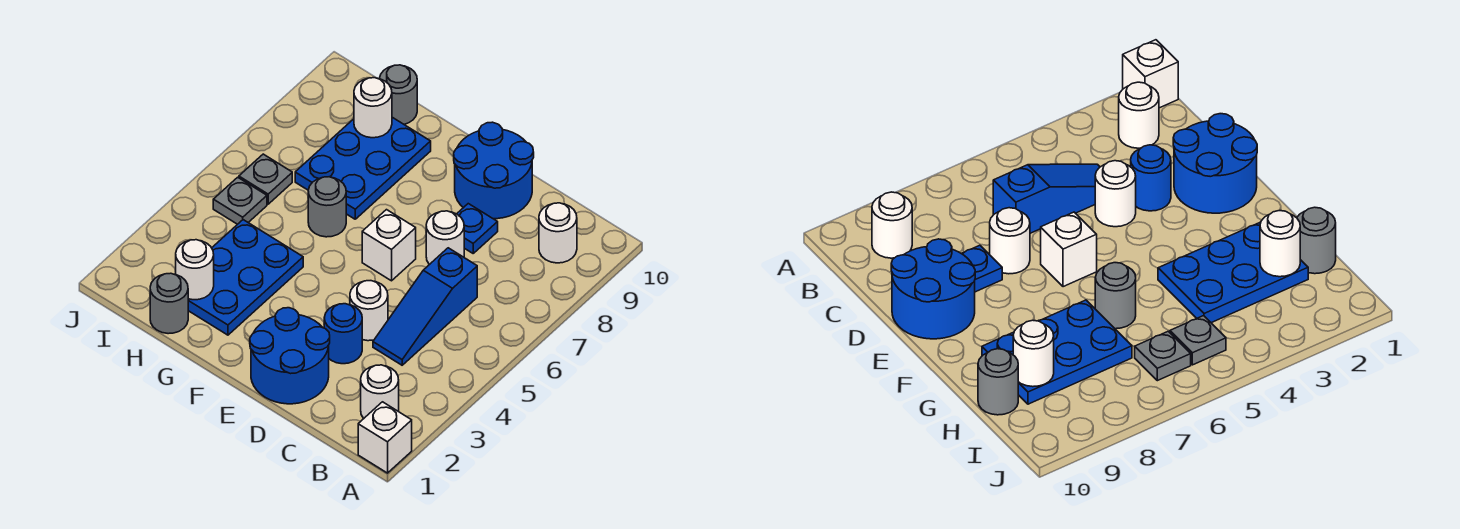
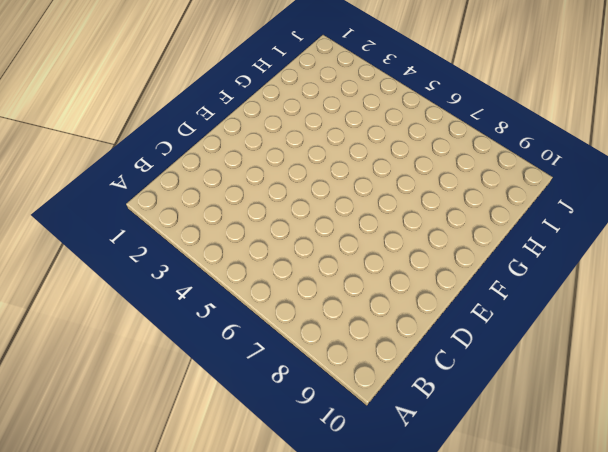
none -> white brick A1 level 1
none -> white round brick B2 level 1
none -> white round brick B9 level 1

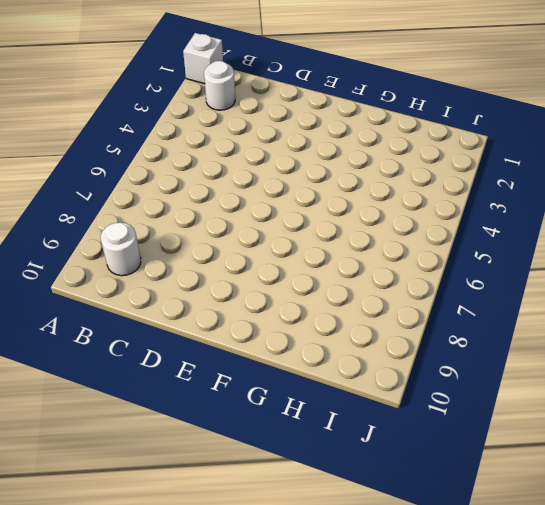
none -> blue slope C4:C6 level 1 top 6
none -> blue round brick D1:E2 level 1
none -> blue round brick D3 level 1

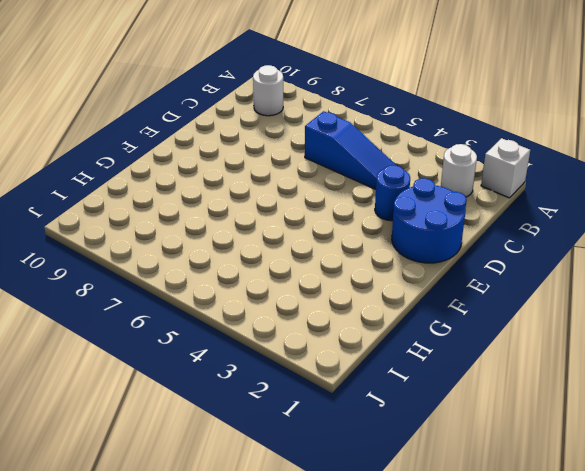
none -> white round brick D4 level 1
none -> white round brick D7 level 1
none -> blue plate D8 level 1

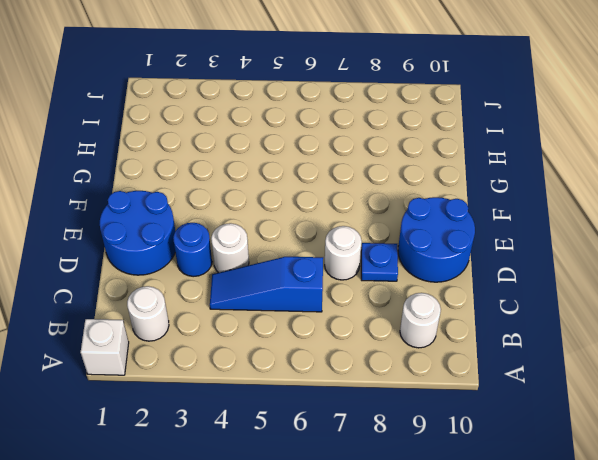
none -> white brick E6 level 1
none -> blue plate G2:H4 level 1
none -> grey round brick G6 level 1

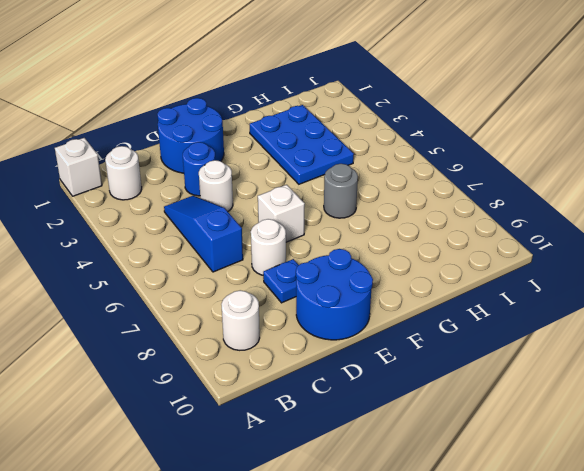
none -> blue plate G7:H9 level 1
none -> grey round brick H1 level 1
none -> grey round brick H10 level 1

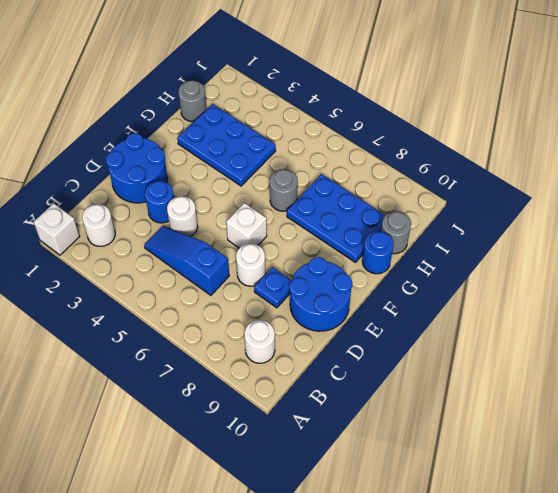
blue round brick G10 level 1 -> none
none -> grey plate I5 level 1
none -> grey plate I6 level 1
none -> white round brick H2 level 2

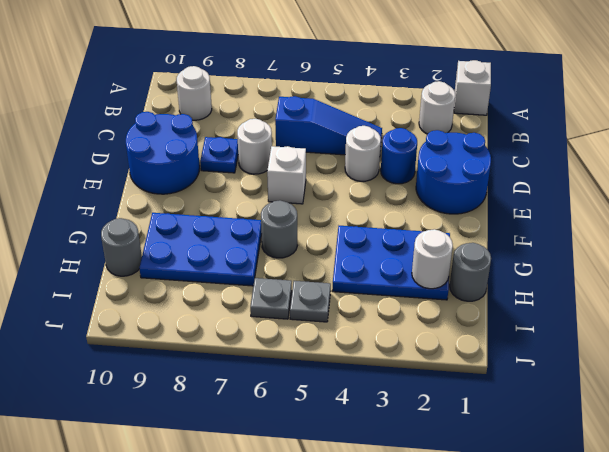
none -> white round brick H9 level 2

